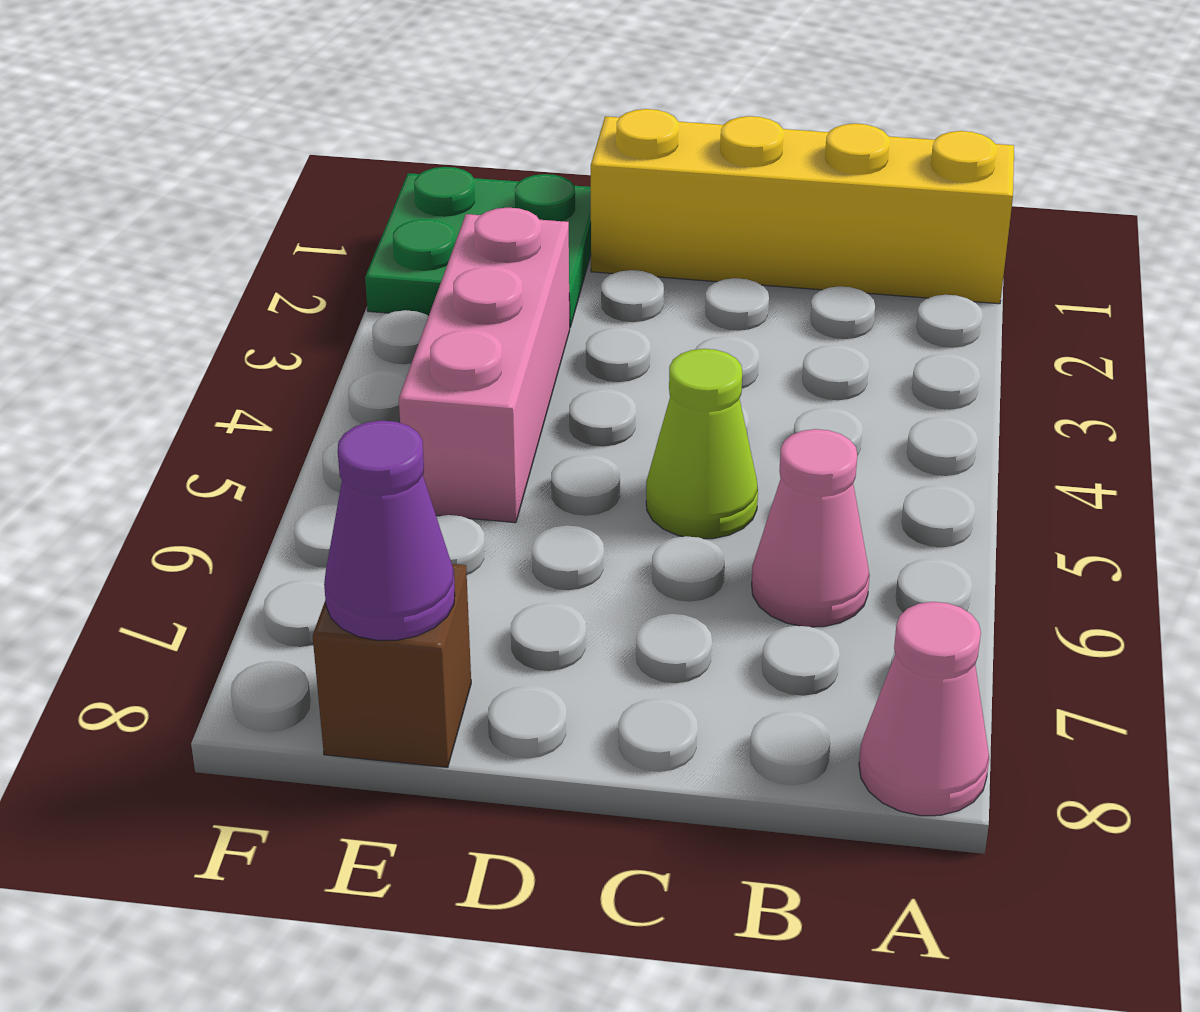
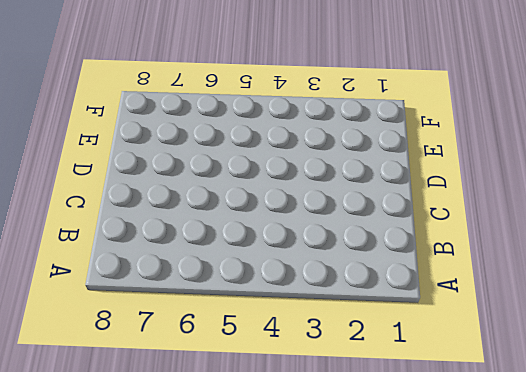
none -> yellow brick A1:D1 level 1
none -> pink cone A8 level 1

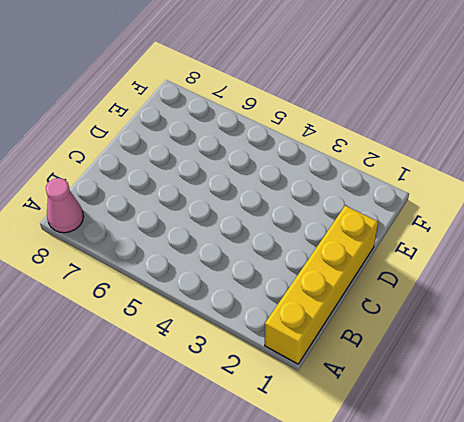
none -> pink cone B6 level 1
none -> lime cone C5 level 1

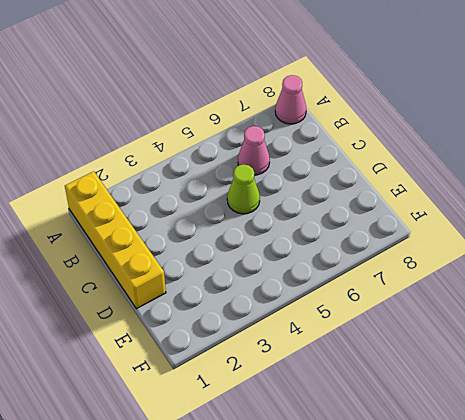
none -> green plate E1:F2 level 1
none -> pink brick E3:E5 level 1

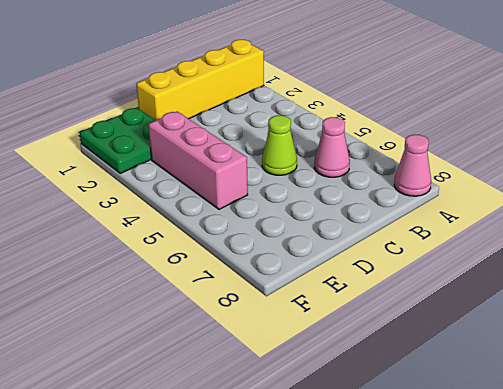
none -> brown brick E8 level 1
none -> purple cone E8 level 2

